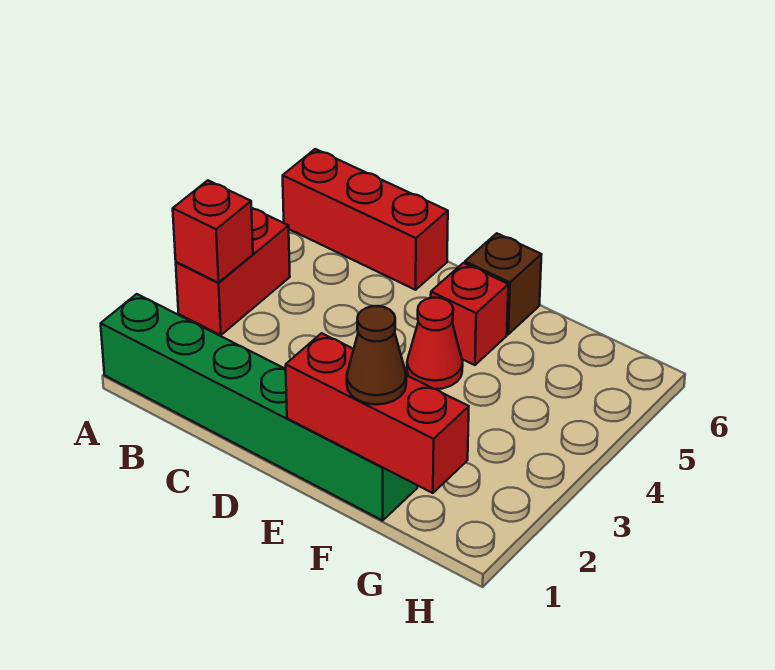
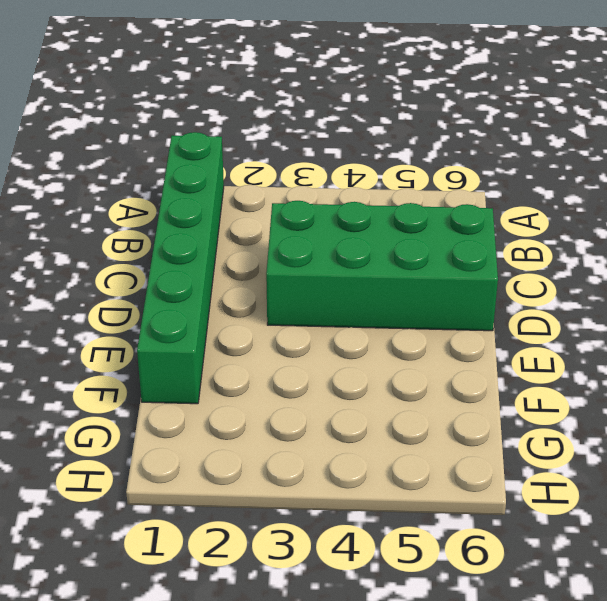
green brick C3:D6 level 1 -> red brick A6:C6 level 1
none -> red brick A3:A4 level 1
none -> red cone E4 level 1

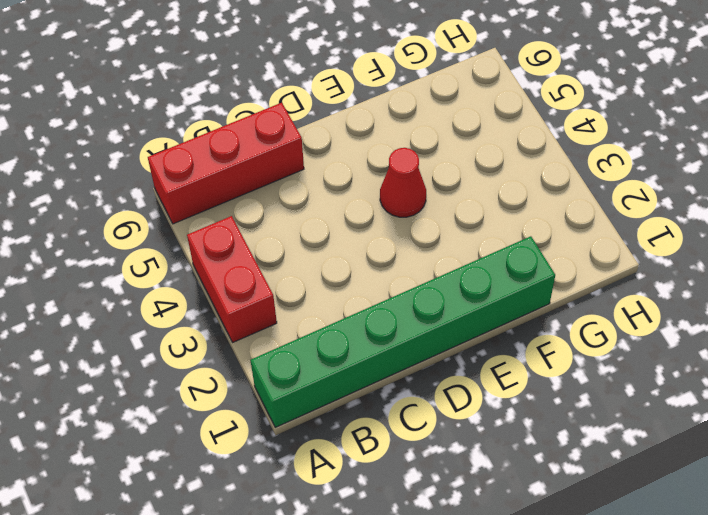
none -> red brick E5 level 1
none -> brown brick E6 level 1

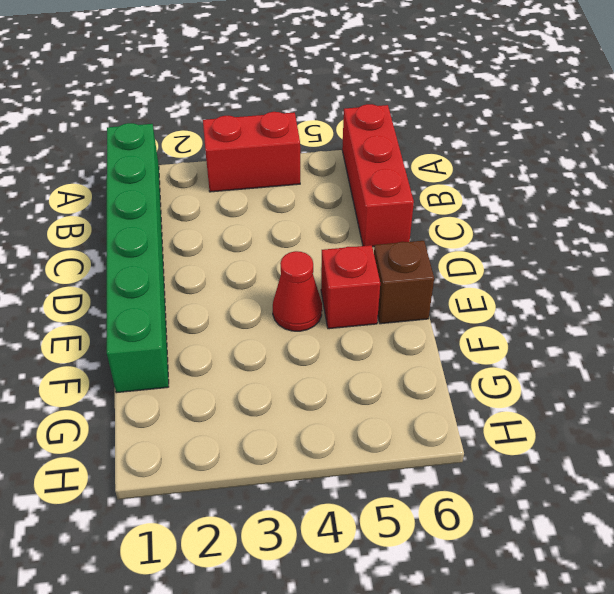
none -> red brick A3 level 2
none -> red brick E1:G1 level 2

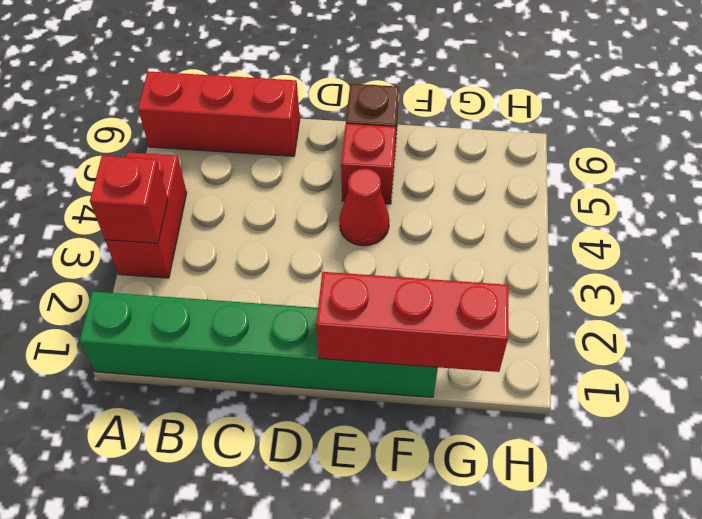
none -> brown cone F1 level 3

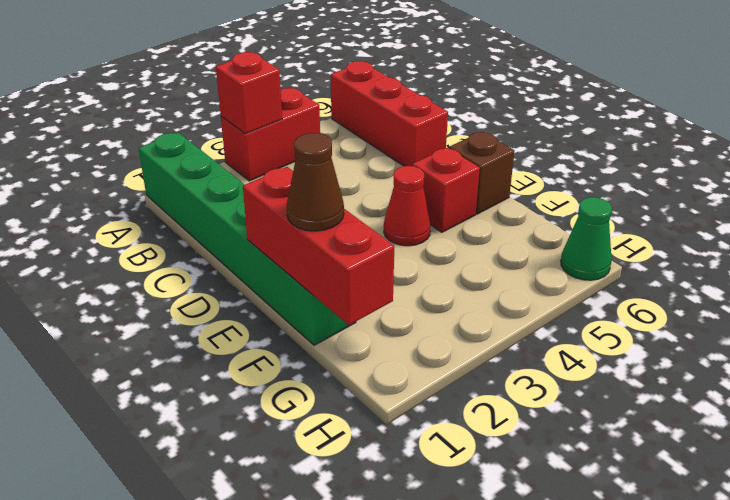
green cone H6 level 1 -> none

